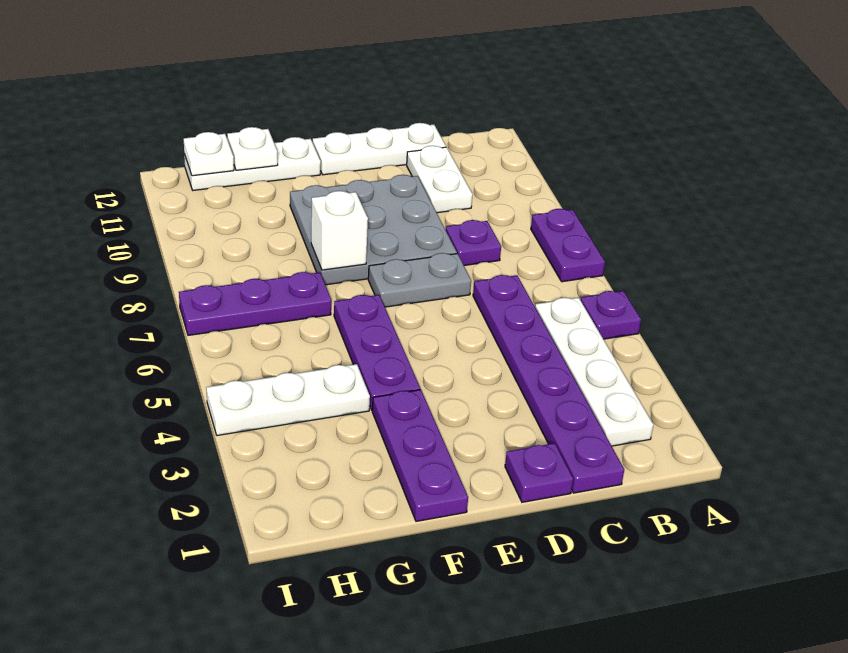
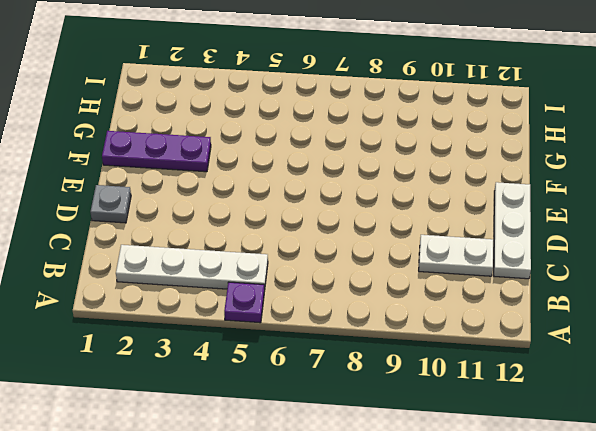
grey plate D1 level 1 -> purple plate D1 level 1
none -> purple plate A7:A8 level 1
none -> purple plate C1:C6 level 1
none -> purple plate C8 level 1

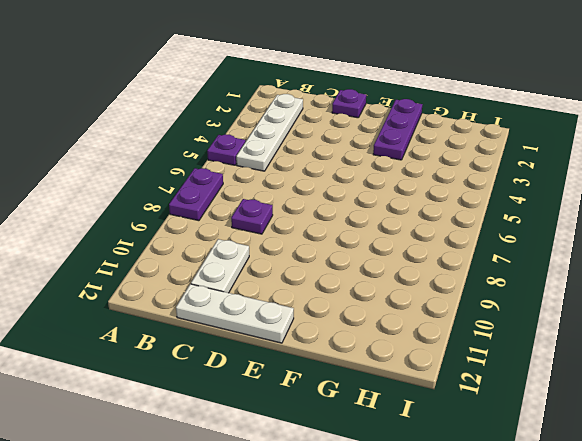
none -> purple plate C1:C6 level 1
none -> grey plate D7:E7 level 1
none -> grey plate D8:F10 level 1

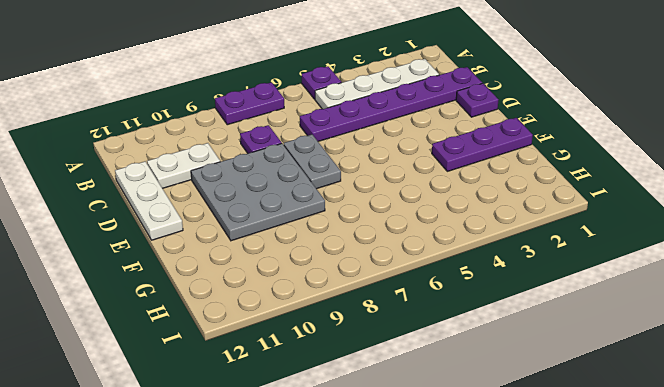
none -> purple plate F4:F6 level 1
none -> white plate F12:H12 level 1
none -> white plate G4:I4 level 1

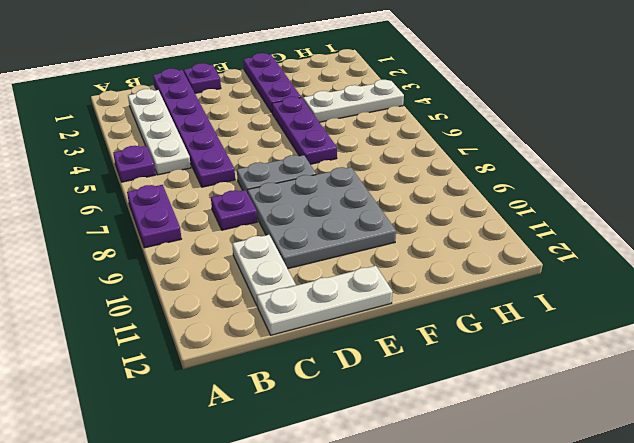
none -> white plate F12:H12 level 1
none -> purple plate G7:I7 level 1
none -> white brick F8 level 2

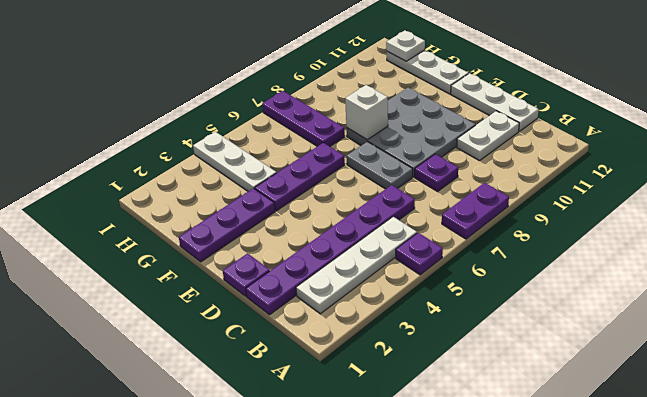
none -> white plate G12 level 2

